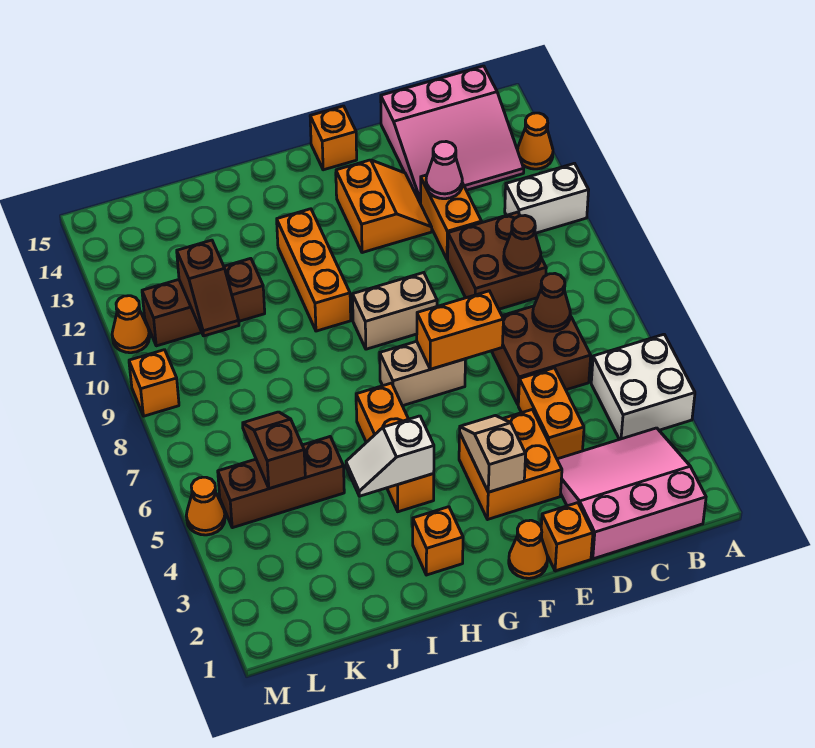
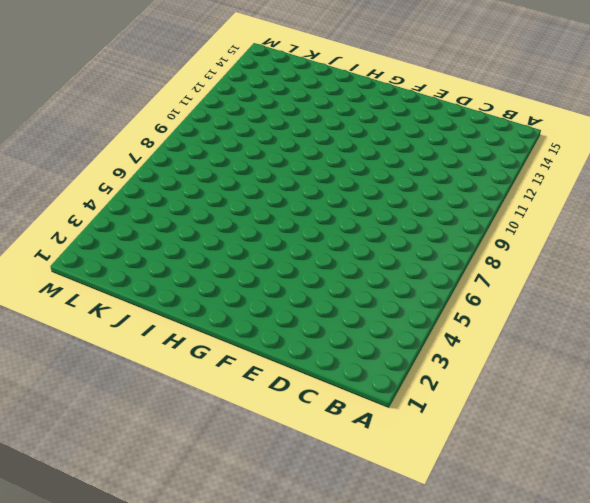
none -> white brick A4:B5 level 1
none -> white brick A11:B11 level 1
none -> orange cone A13 level 1
none -> pink slope B1:D3 level 1 top 1

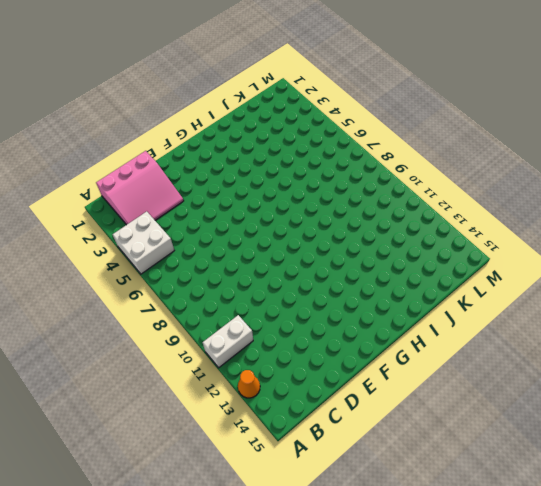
none -> pink slope B13:D15 level 1 top 15
none -> brown brick C6:D7 level 1
none -> brown brick C9:D10 level 1
none -> orange brick D4:D5 level 1

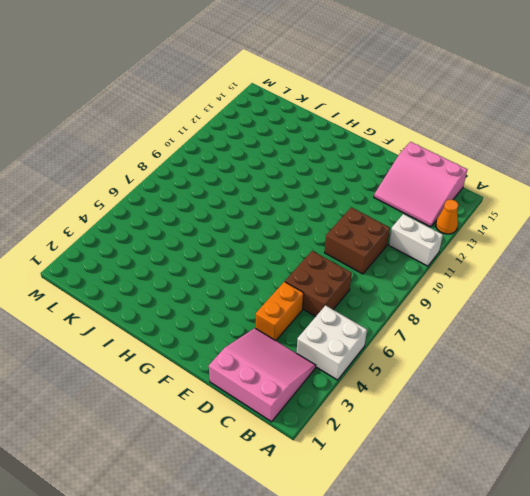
none -> orange brick D11:D12 level 1
none -> orange brick E1 level 1
none -> orange brick E3:F4 level 1
none -> orange slope E12:F13 level 1 top F

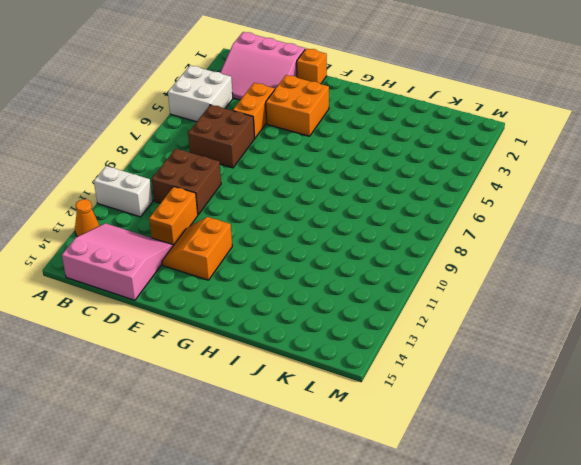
none -> orange cone F1 level 1
none -> tan brick F7:G7 level 1
none -> tan brick F9:G9 level 1
none -> orange brick F15 level 1

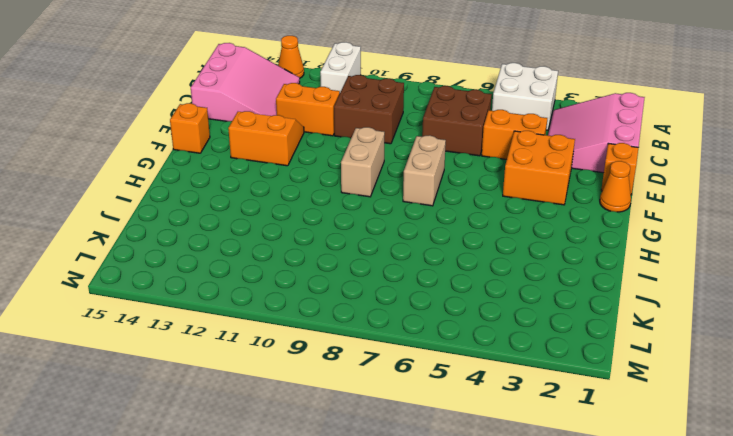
none -> orange brick H2 level 1
none -> orange brick H4:H6 level 1
none -> orange brick H10:H12 level 1
none -> brown brick J5:L5 level 1

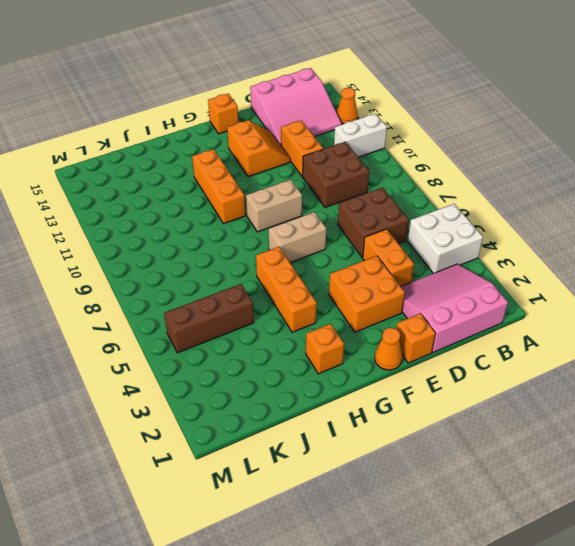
none -> brown brick J11:L11 level 1
none -> orange cone M5 level 1
none -> orange brick M9 level 1
none -> orange cone M11 level 1

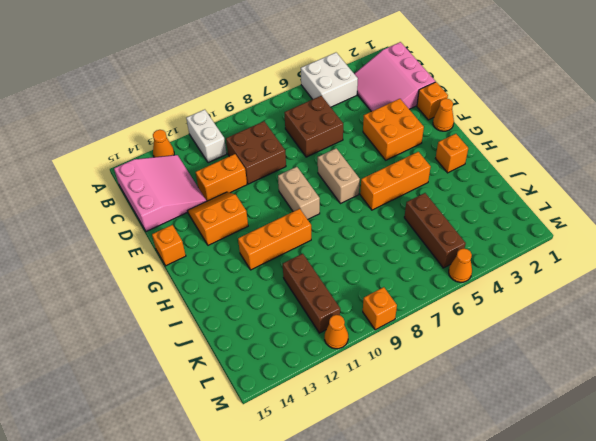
none -> orange brick D4:D5 level 1
none -> brown cone C7 level 2
none -> brown cone C9 level 2
none -> pink cone D12 level 2

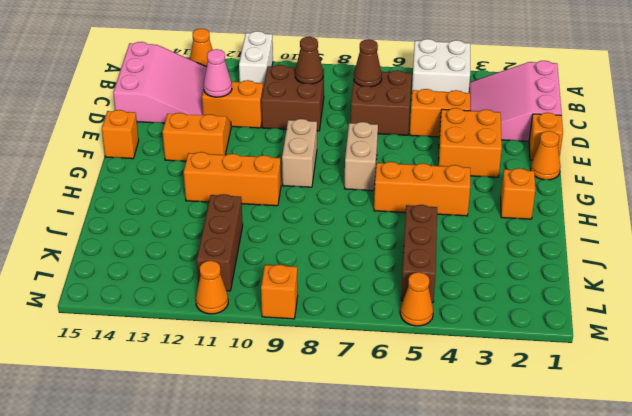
none -> orange brick E7:F7 level 2
none -> tan slope F3:F4 level 2 top 3
none -> white slope H4:I4 level 2 top H
none -> brown slope K5:K6 level 2 top 5

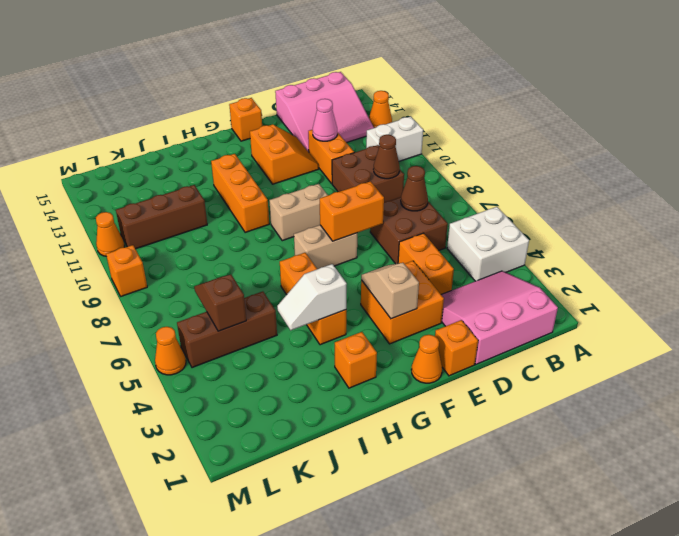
none -> brown slope K10:K11 level 2 top 11

